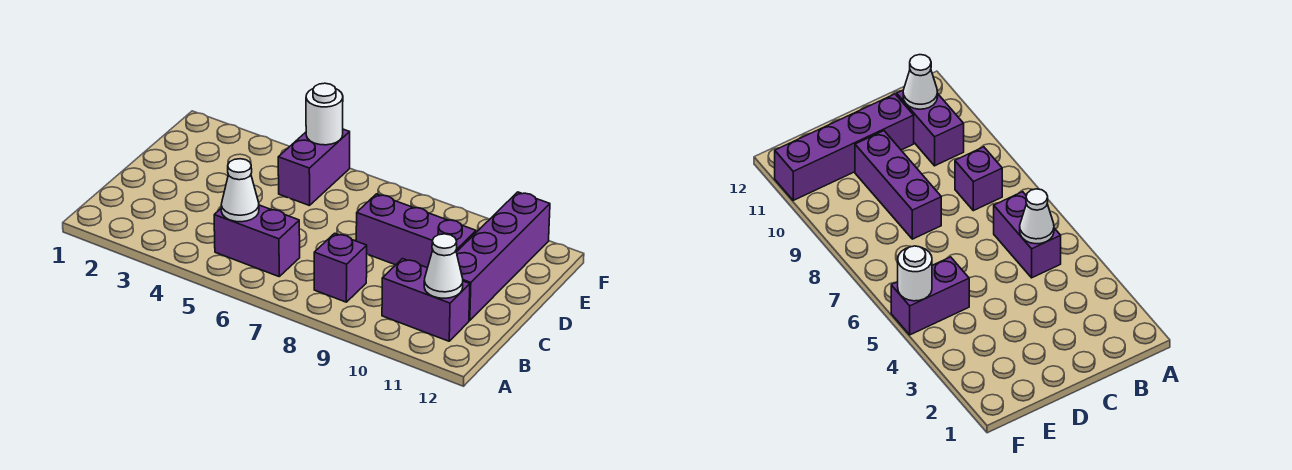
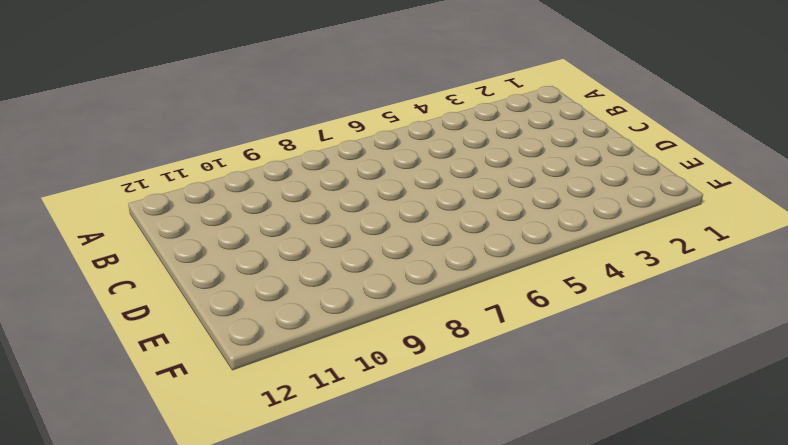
none -> purple brick B5:B6 level 1
none -> purple brick B8 level 1

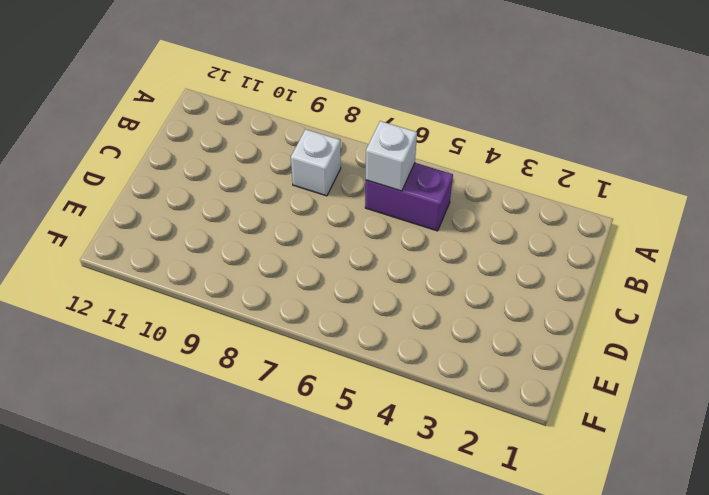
white brick B6 level 2 -> none
white brick B8 level 1 -> purple brick B8 level 1
none -> purple brick B10:B11 level 1
none -> purple brick C11:F11 level 1

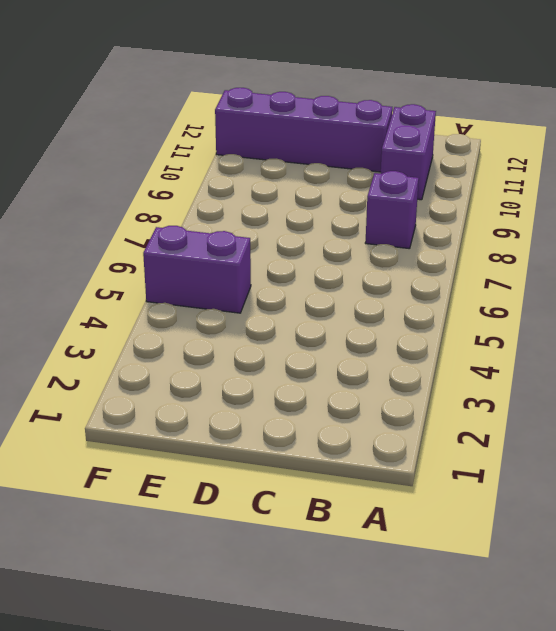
none -> purple brick B5:B6 level 1
none -> purple brick D8:D10 level 1

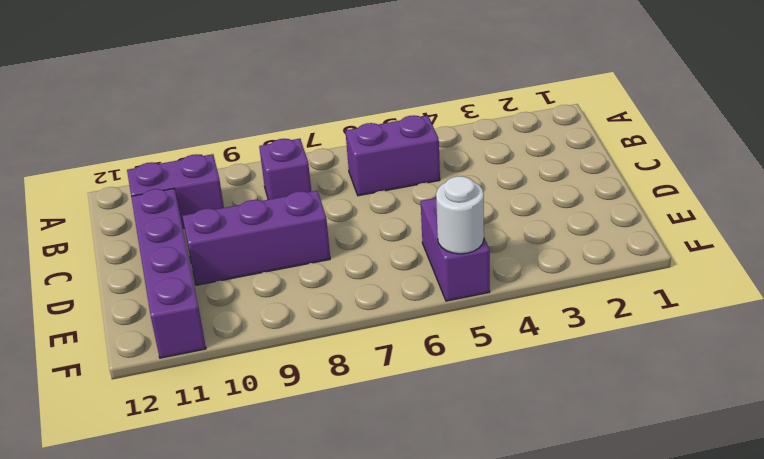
none -> white cone B5 level 2
none -> white cone B11 level 2

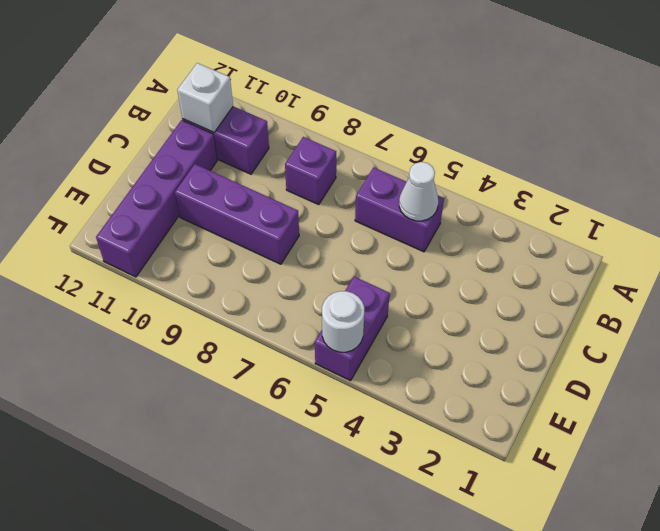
white brick B11 level 2 -> white cone B11 level 2

